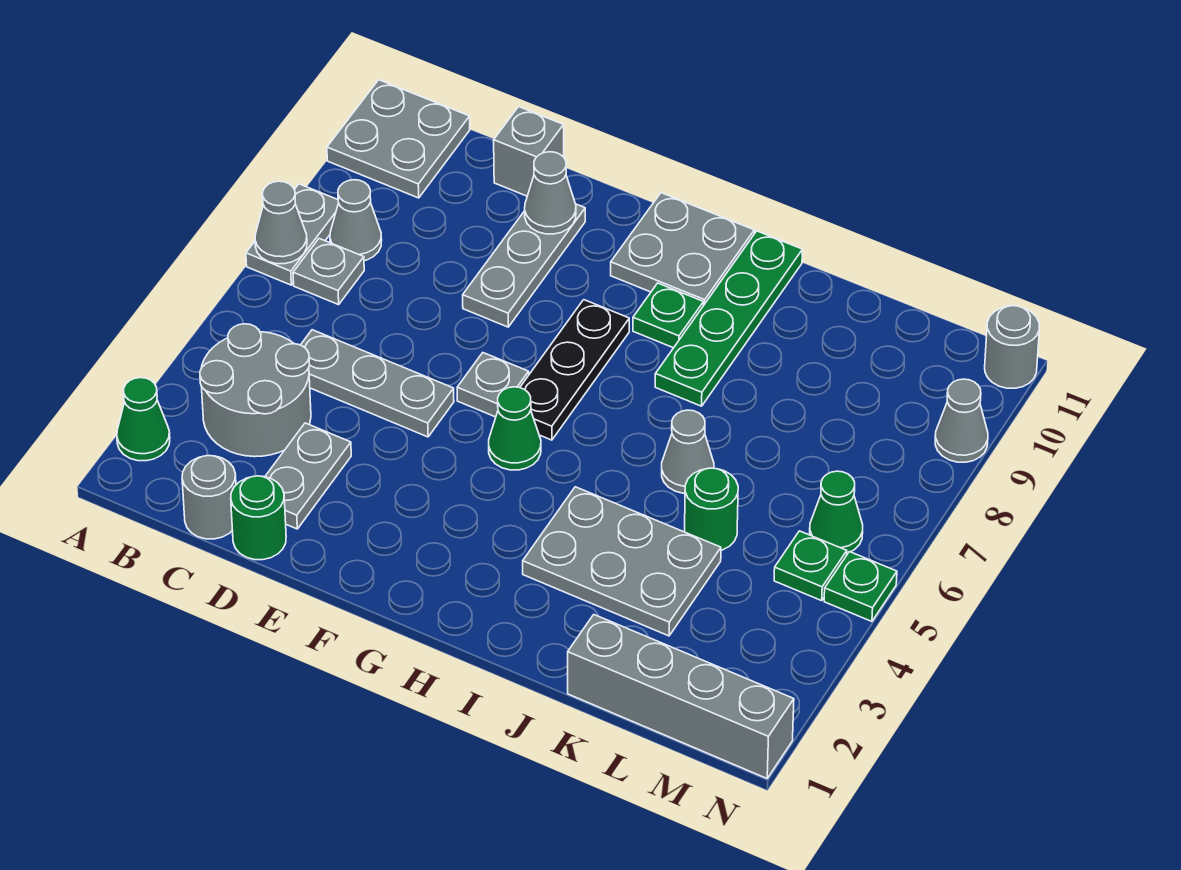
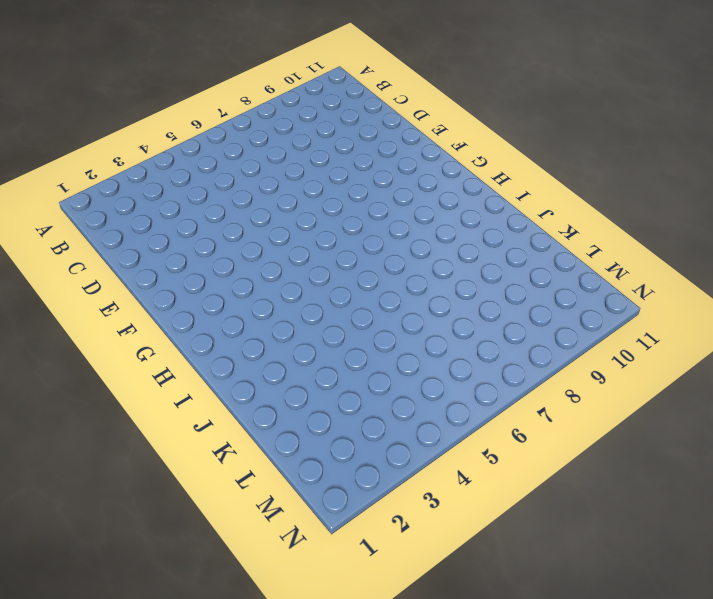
none -> green cone A2 level 1
none -> grey plate A7:A8 level 1
none -> grey plate A10:B11 level 1

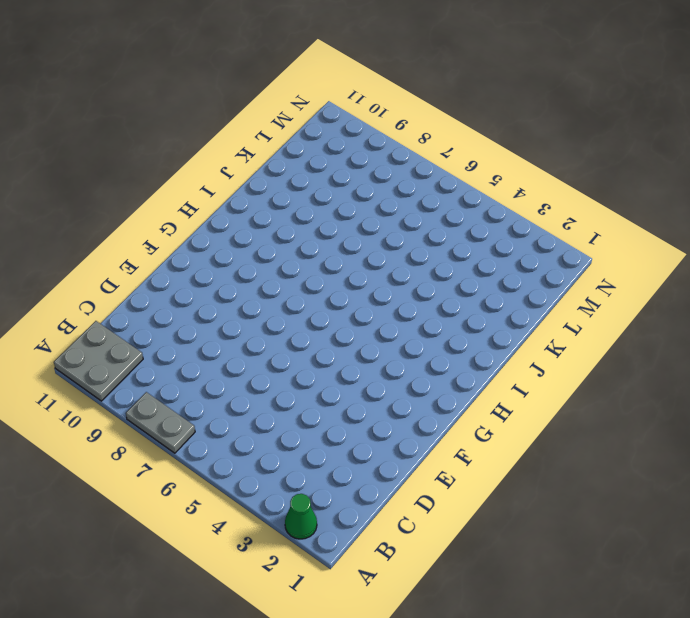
none -> grey round brick B3:C4 level 1
none -> grey plate B7 level 1
none -> grey cone B8 level 1

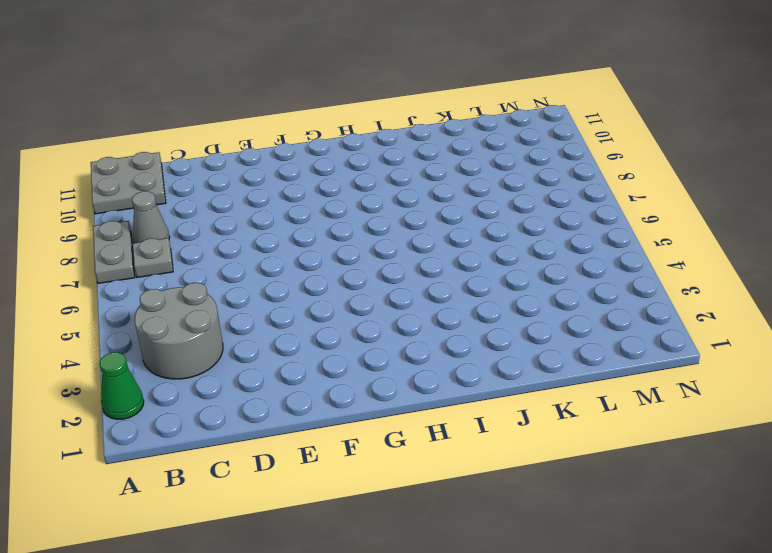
none -> grey round brick C1 level 1
none -> grey plate C5:E5 level 1
none -> green round brick D1 level 1

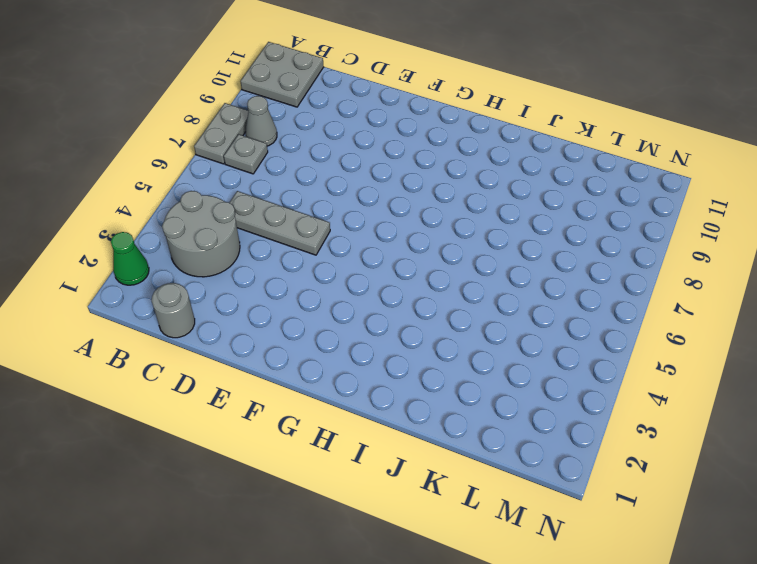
none -> green round brick D1 level 1
none -> grey plate D2:D3 level 1
none -> grey brick D11 level 1

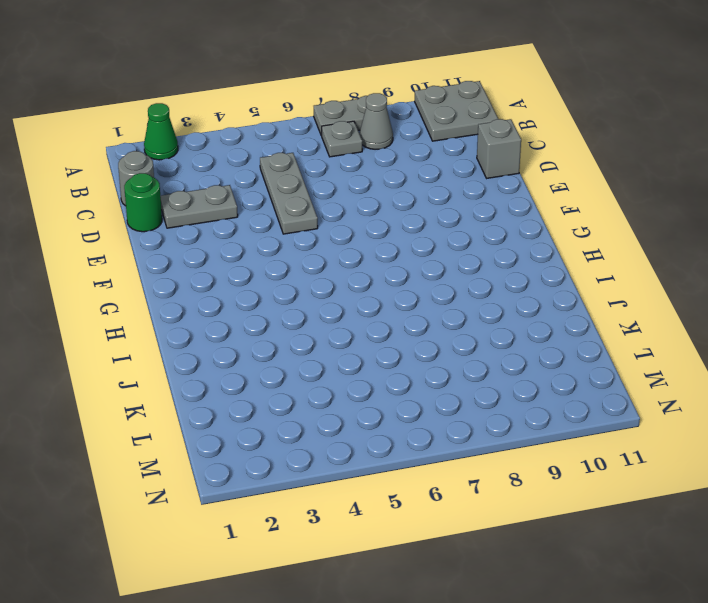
none -> grey round brick B3:C4 level 1
none -> grey plate E8:E10 level 1
none -> grey plate F6 level 1

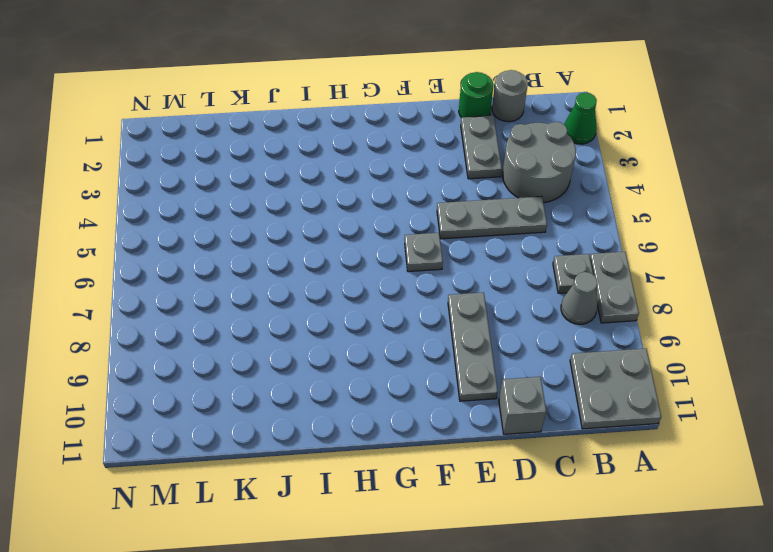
none -> green cone G5 level 1
none -> black plate G6:G8 level 1
none -> grey plate G10:H11 level 1

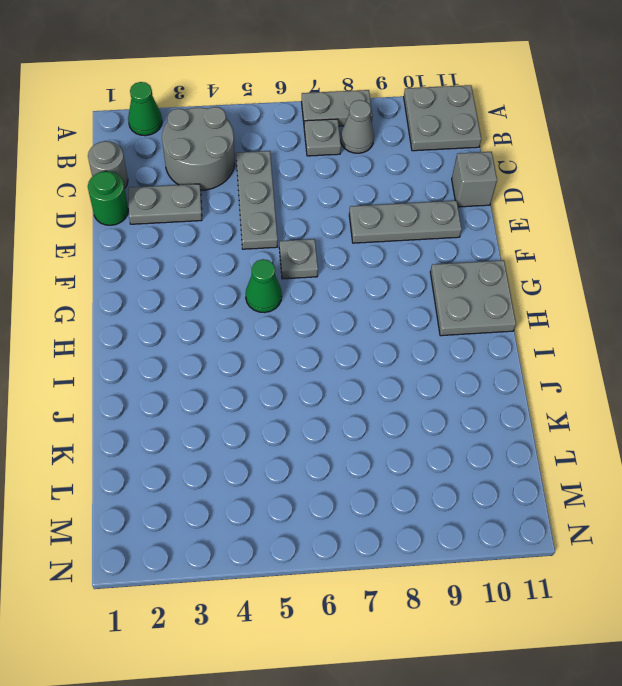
none -> black plate G6:G8 level 1
none -> green plate H9 level 1
none -> grey plate I3:K4 level 1

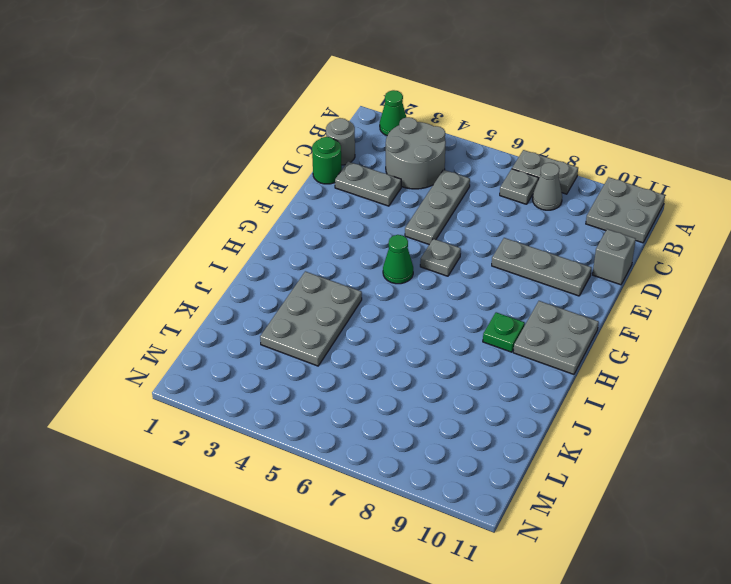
none -> black plate G6:G8 level 1
none -> green plate I8:I11 level 1
none -> grey cone J6 level 1

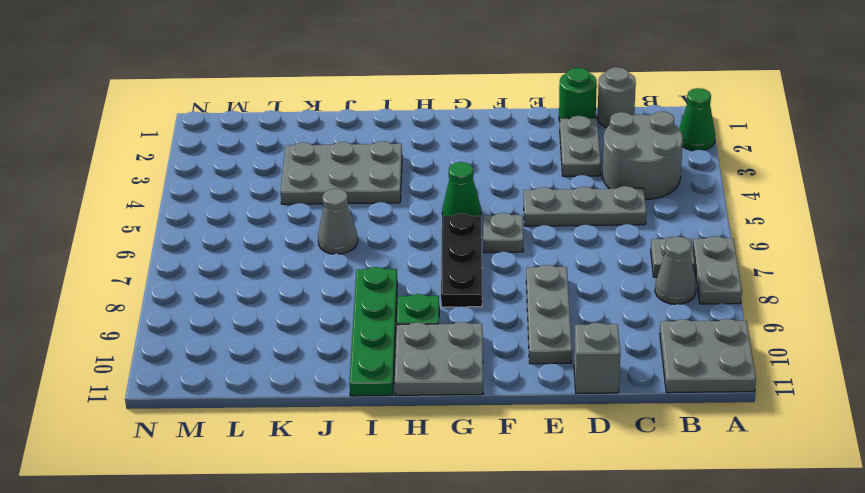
none -> grey brick K1:N1 level 1
none -> green round brick K5 level 1
none -> green plate M5 level 1

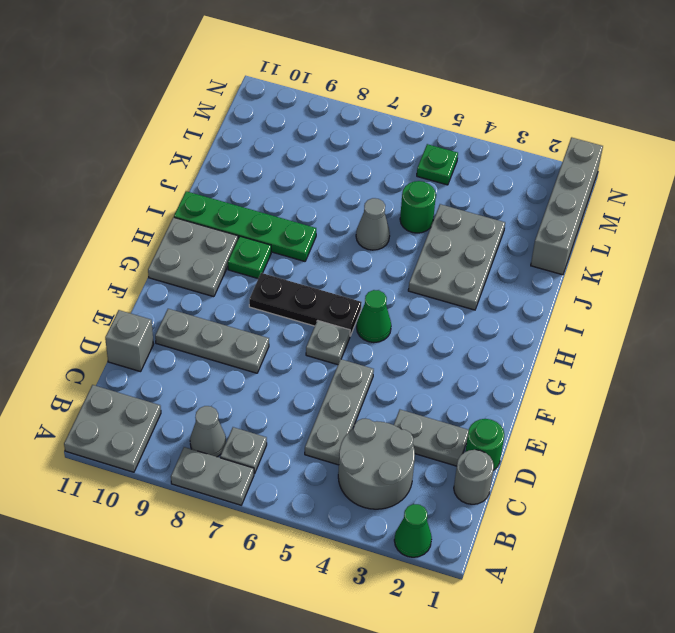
none -> green cone M6 level 1
none -> green plate N5 level 1
none -> grey cone N9 level 1

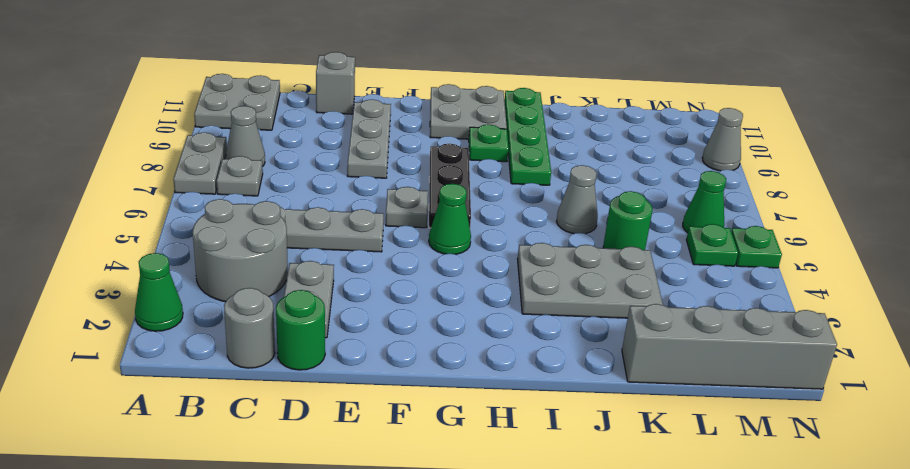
none -> grey round brick N11 level 1
none -> grey cone A7 level 2
none -> grey cone E10 level 2

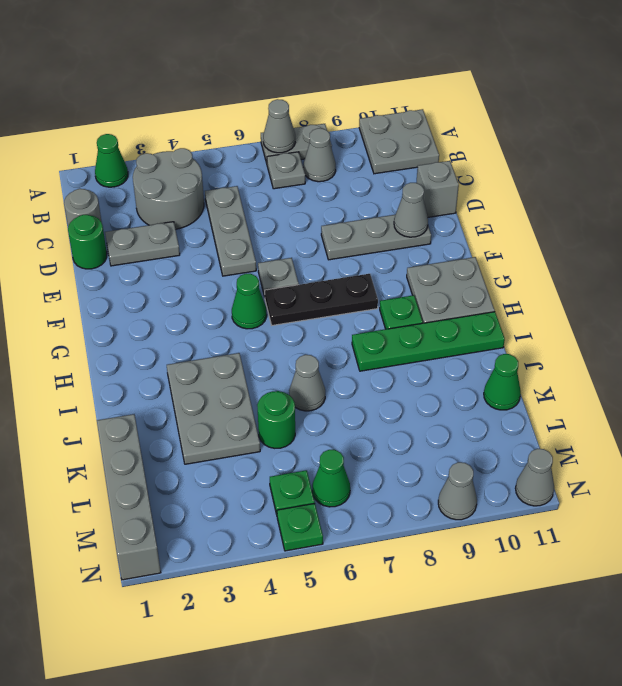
green cone K11 level 1 -> none
grey cone N11 level 1 -> grey round brick N11 level 1

